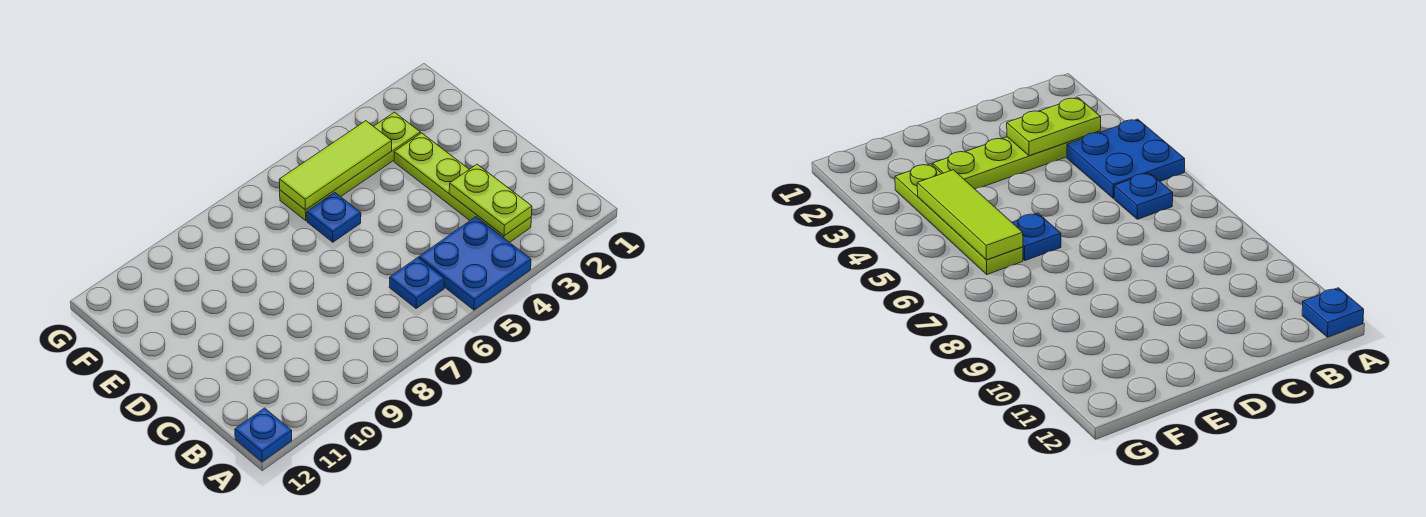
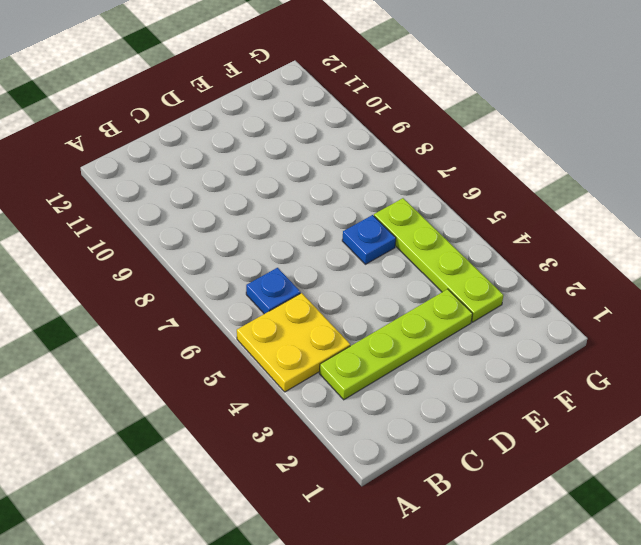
yellow plate A4:B5 level 1 -> blue plate A4:B5 level 1
none -> blue plate A12 level 1
none -> lime plate B3:C3 level 2

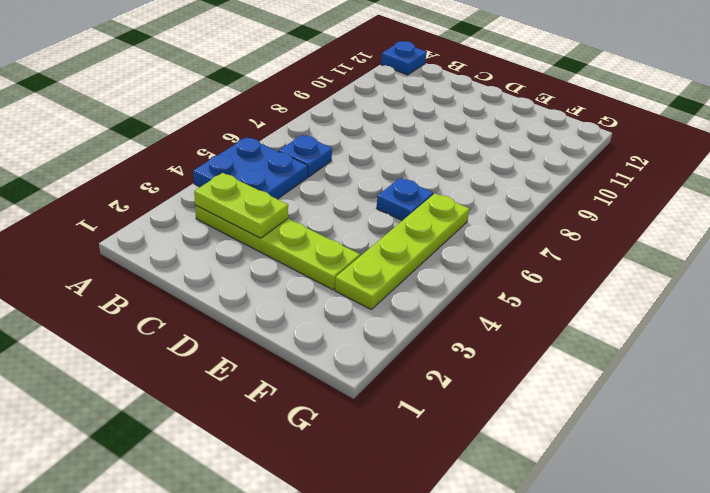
none -> lime tile F4:F6 level 2

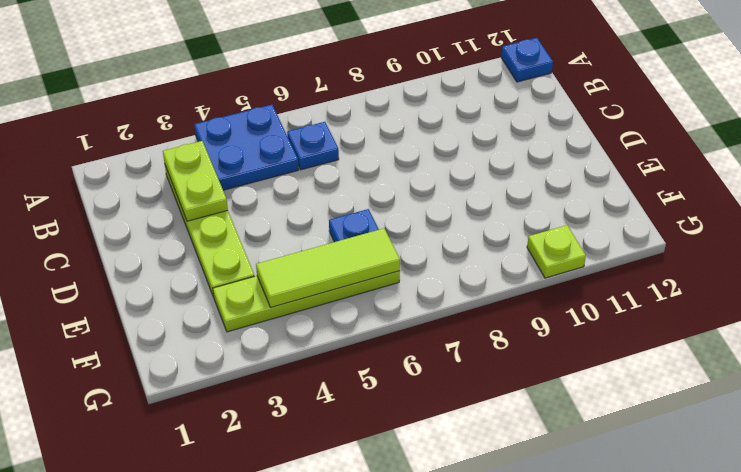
lime plate G10 level 1 -> none

